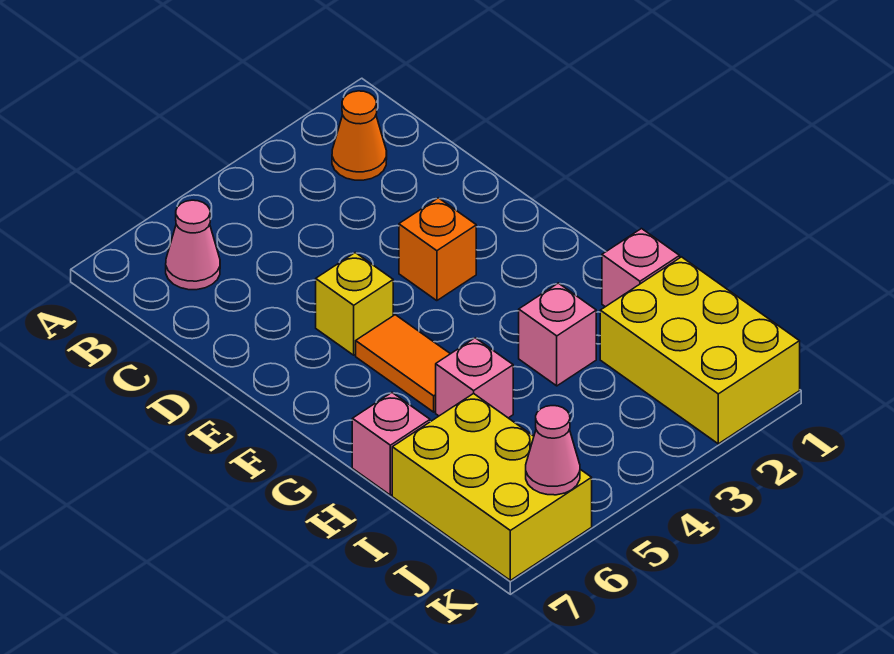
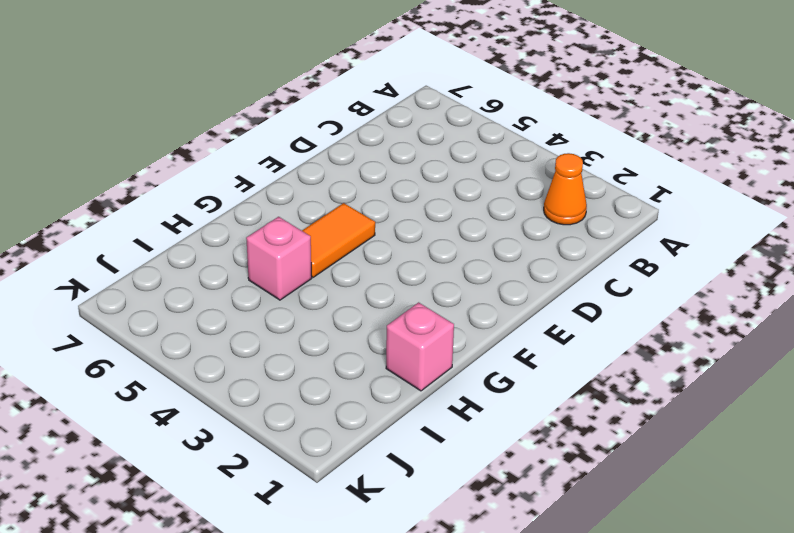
none -> pink cone B6 level 1
none -> orange brick E3 level 1
none -> yellow brick E5 level 1

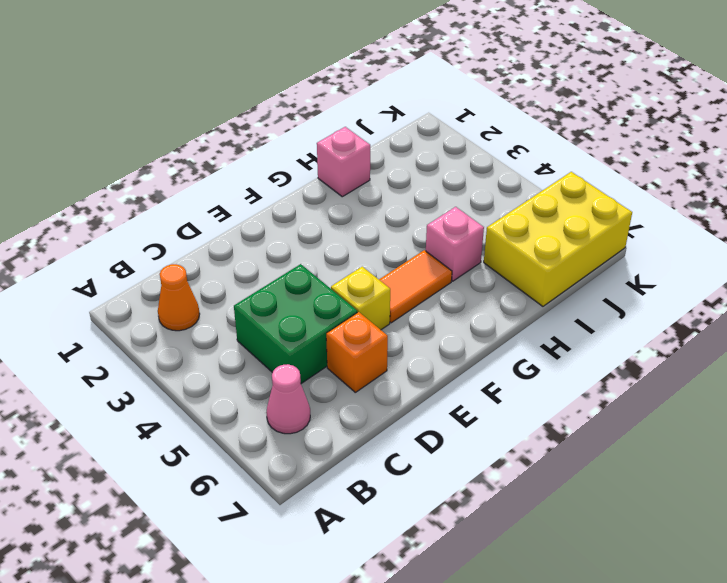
green brick C4:D5 level 1 -> none
orange brick D6 level 1 -> orange brick E3 level 1
none -> pink brick H3 level 1
none -> pink brick H7 level 1
none -> yellow brick I1:K2 level 1

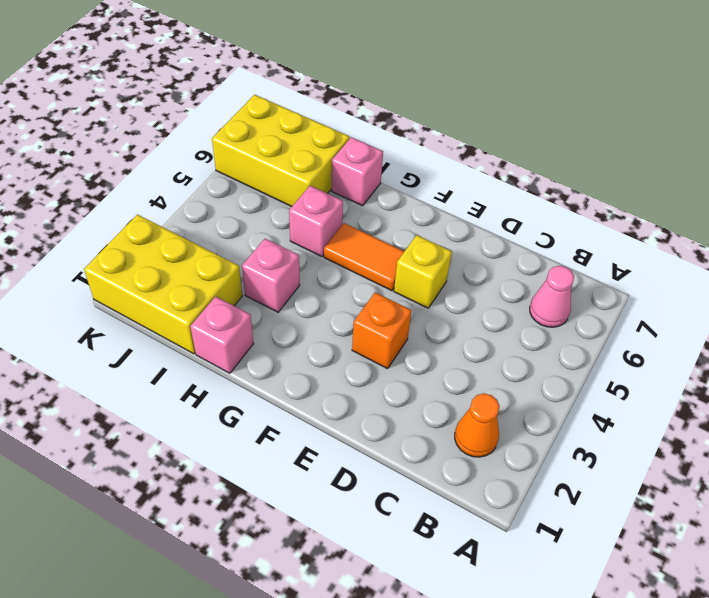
none -> pink cone K6 level 2

